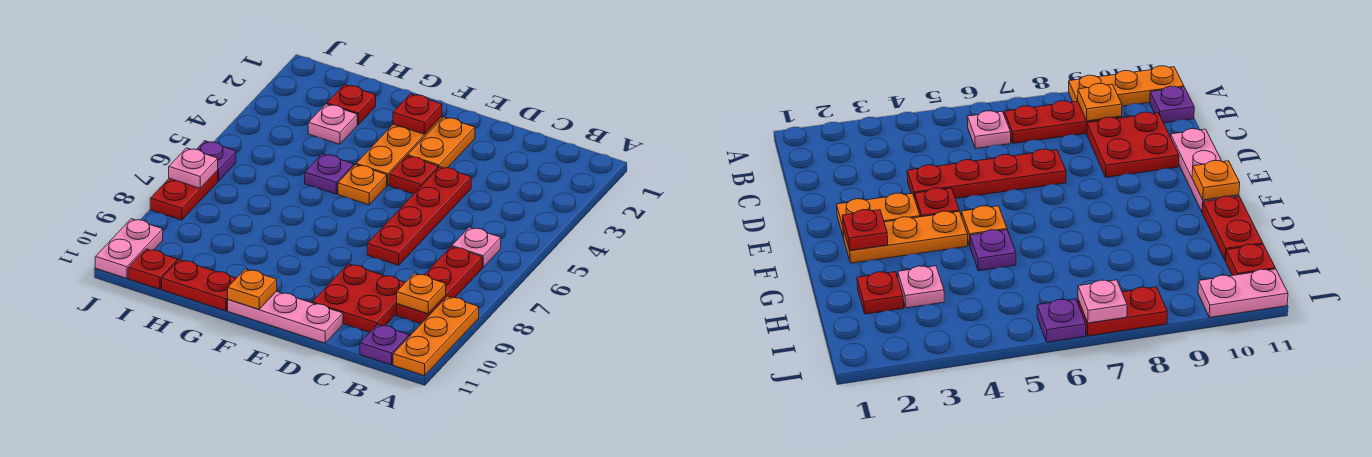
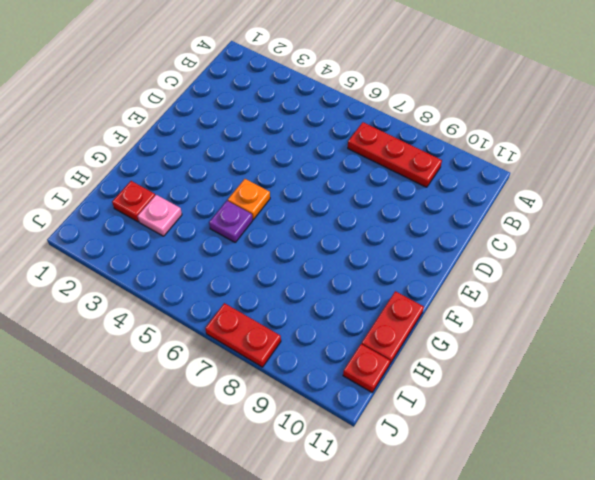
none -> orange plate A9:A11 level 1
none -> pink plate B6 level 1
none -> purple plate B11 level 1

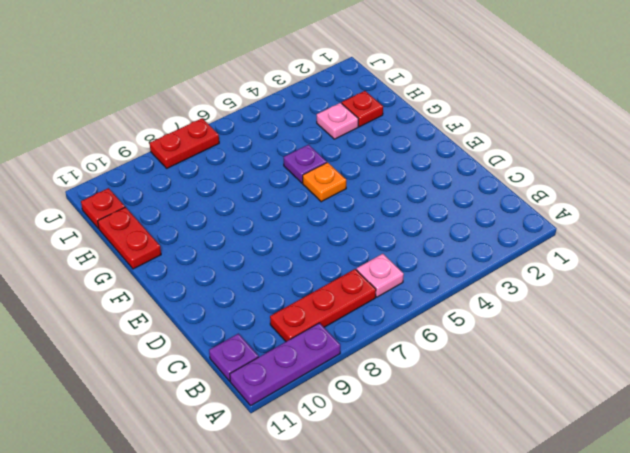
purple plate A9:A11 level 1 -> orange plate A9:A11 level 1
none -> red plate C9:D10 level 1
none -> red plate D4:D7 level 1
none -> pink plate D11:F11 level 1

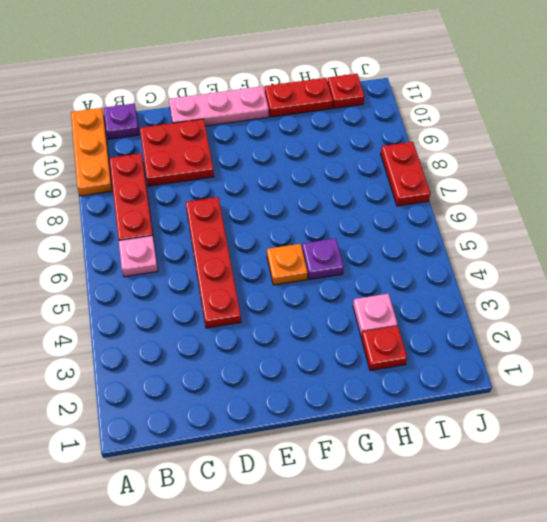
none -> orange plate E2:E3 level 1
none -> red plate E4 level 1
none -> orange plate F2:F4 level 1

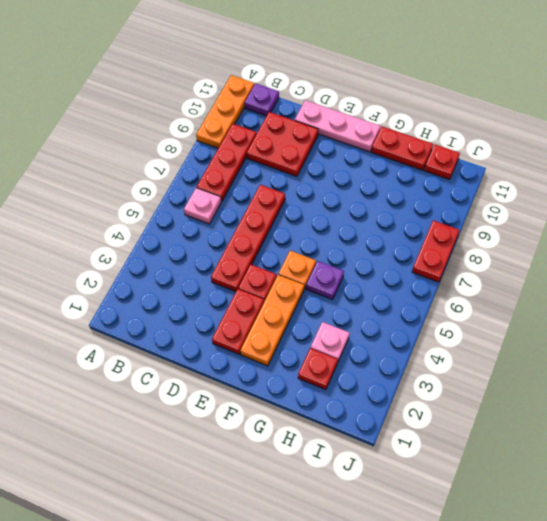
red plate E2:E3 level 1 -> orange plate E2:E3 level 1
none -> purple plate J6 level 1
none -> pink plate J10:J11 level 1
none -> orange plate B9 level 2

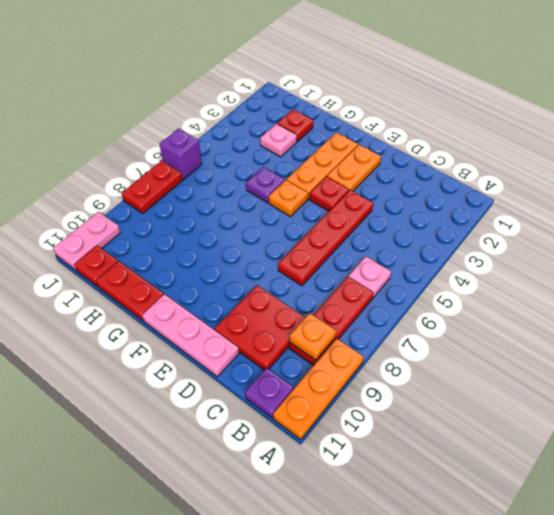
purple brick J6 level 1 -> purple plate J6 level 1
none -> red plate F2 level 2
none -> orange plate F11 level 2
none -> pink plate J7 level 2

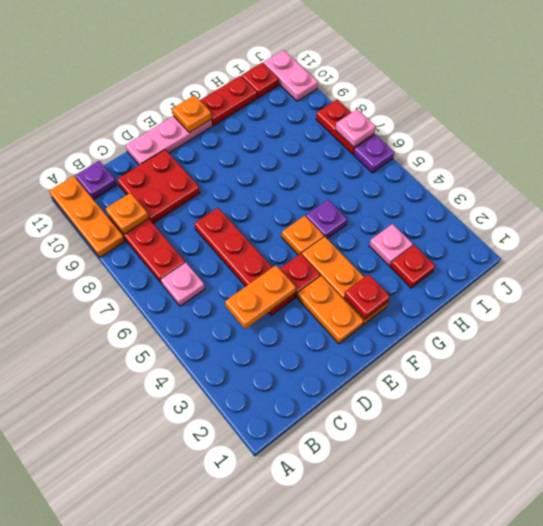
orange plate C4:D4 level 2 -> none

